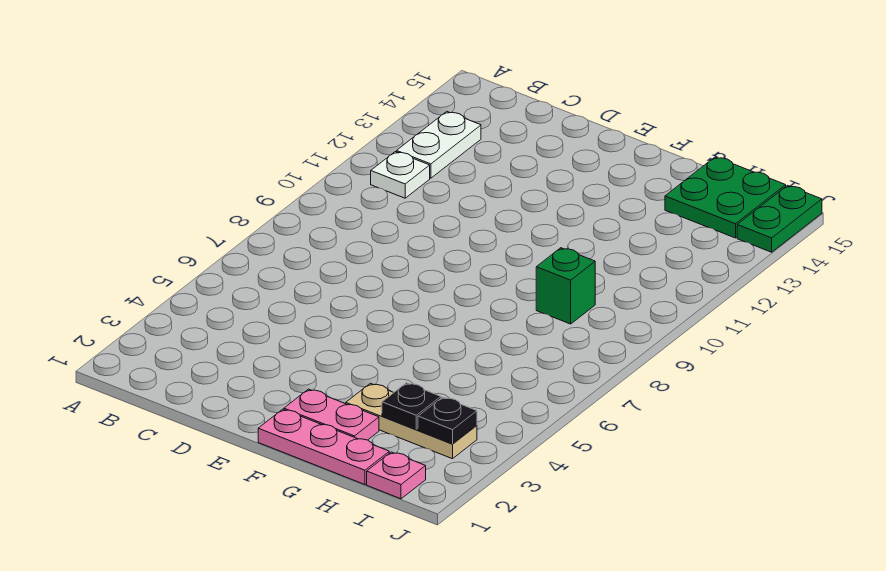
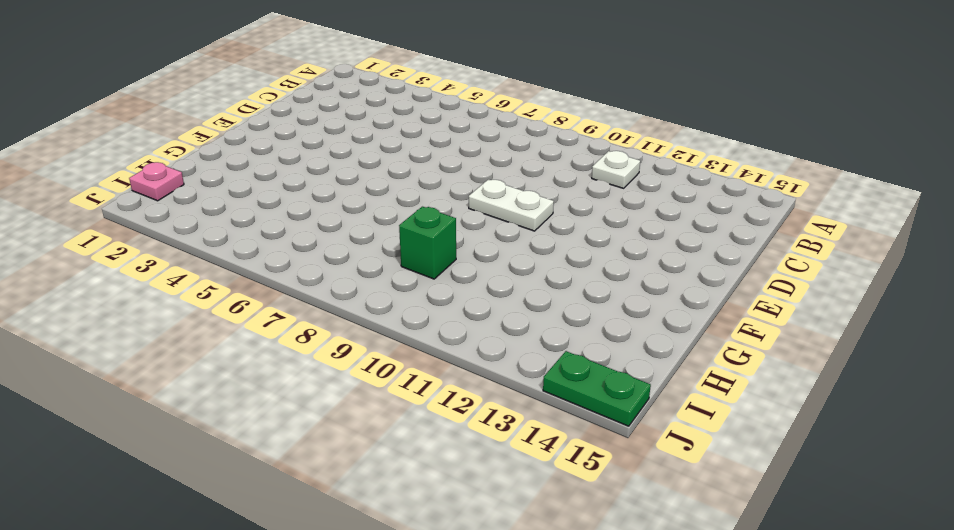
white plate E9:E10 level 1 -> white plate B12:B13 level 1
none -> pink plate F1:H1 level 1
none -> pink plate F2:G2 level 1

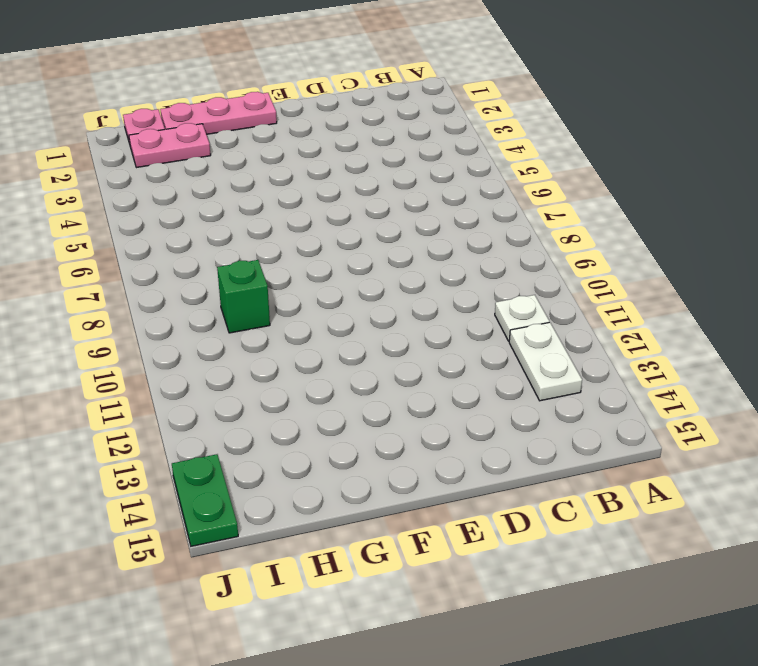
pink plate H2:I2 level 1 -> pink plate F2:G2 level 1
none -> tan plate G3:I3 level 1
none -> green plate H14:I15 level 1

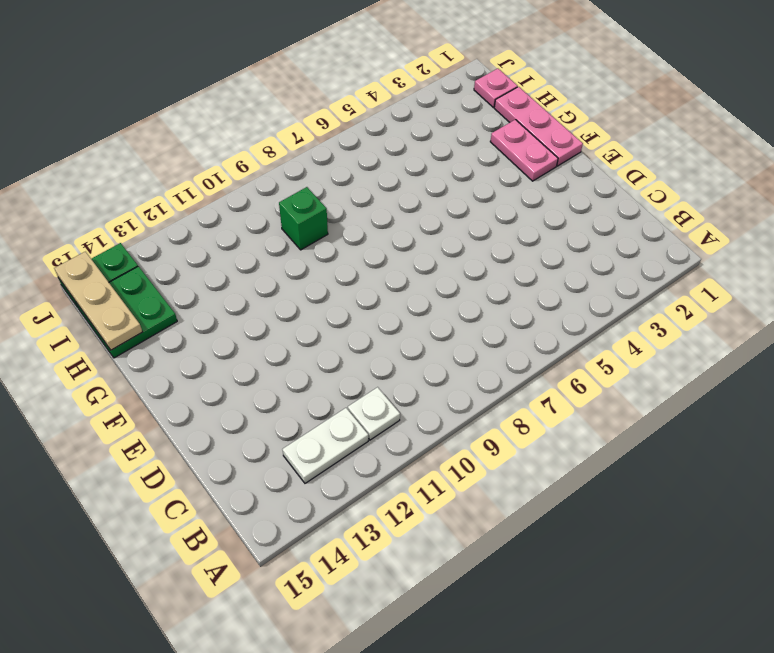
tan plate H15:J15 level 2 -> tan plate G3:I3 level 1
none -> black plate H3 level 2
none -> black plate I3 level 2

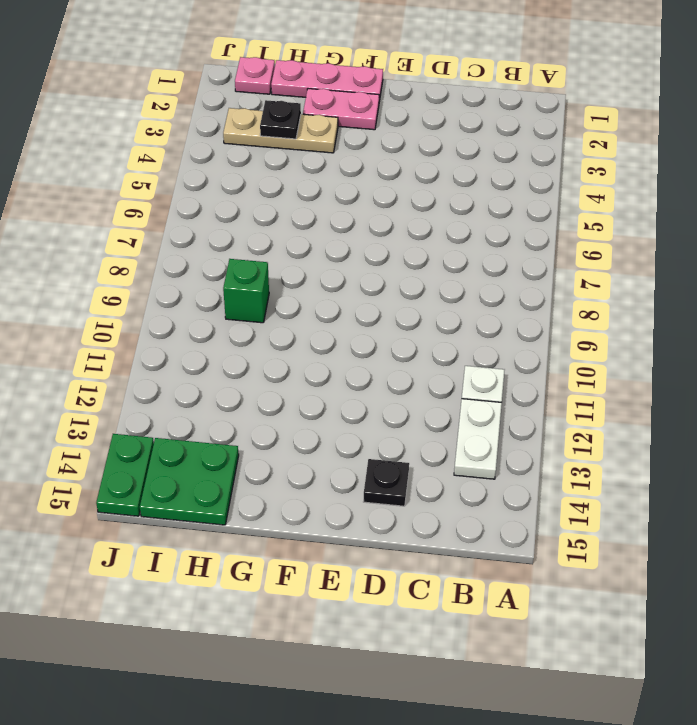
black plate D14 level 1 -> black plate I3 level 2

